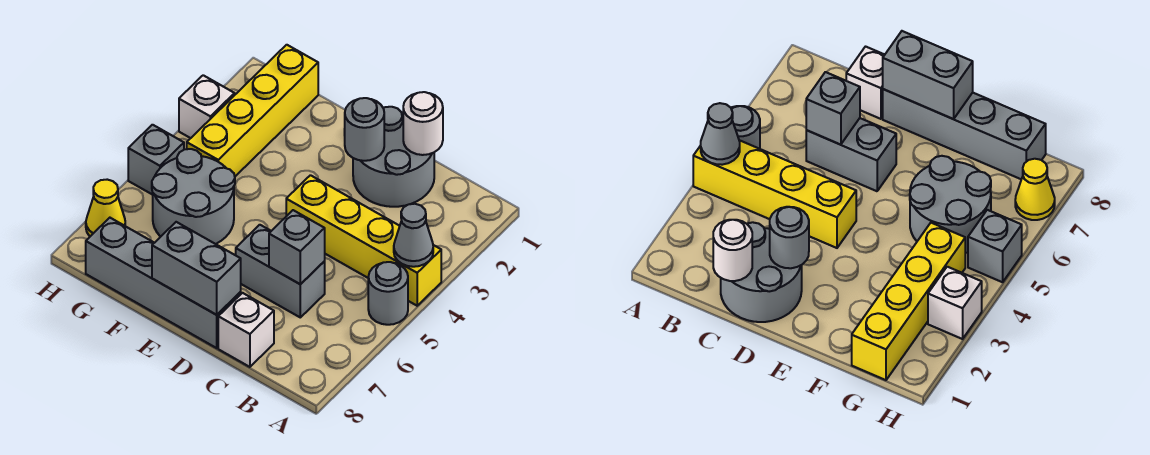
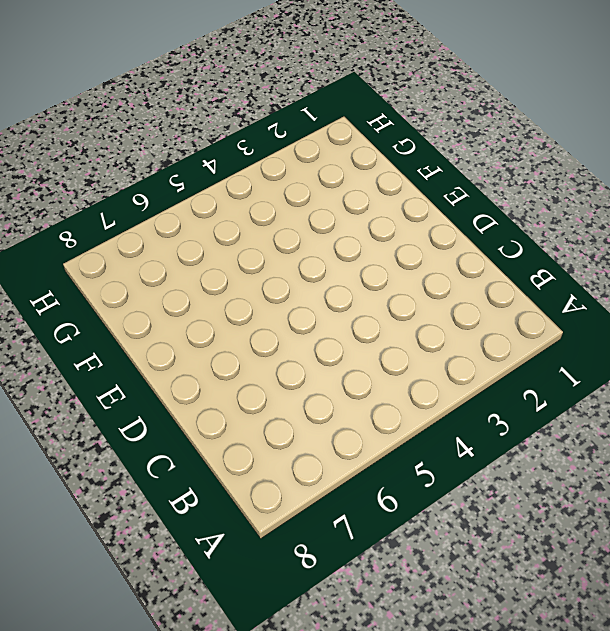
none -> yellow brick A4:D4 level 1
none -> grey round brick A5 level 1
none -> grey round brick C1:D2 level 1

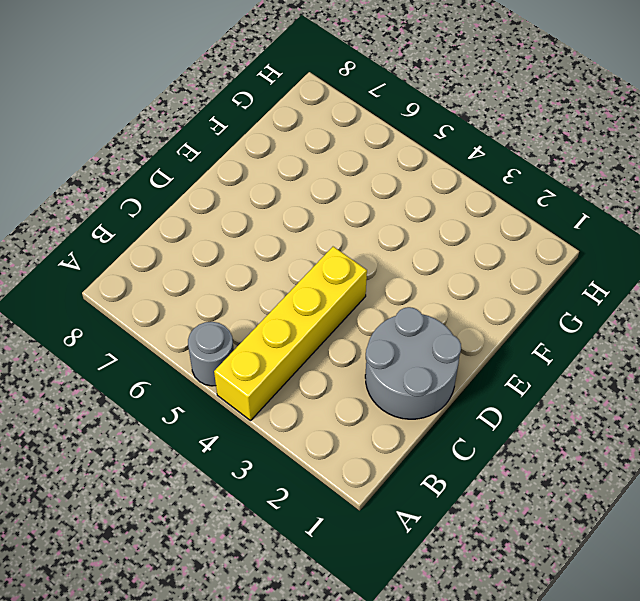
none -> grey brick C6:D6 level 1
none -> white brick C8 level 1
none -> grey brick D8:G8 level 1

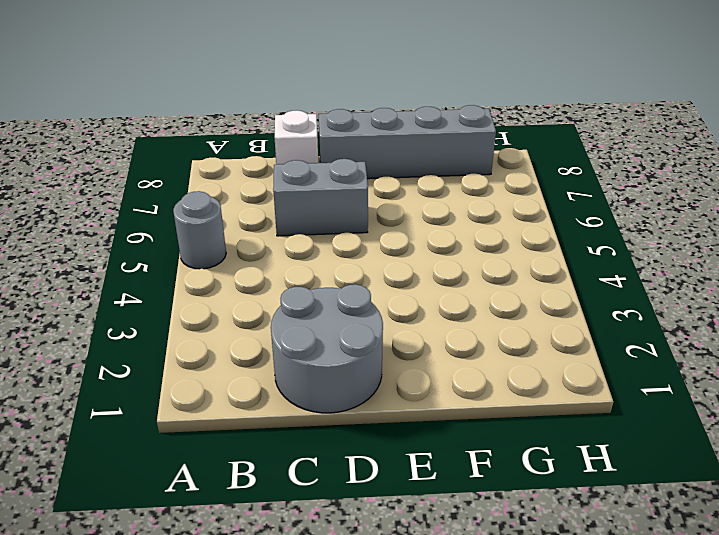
none -> yellow brick A4:D4 level 1
none -> grey round brick F5:G6 level 1
none -> yellow brick G1:G4 level 1

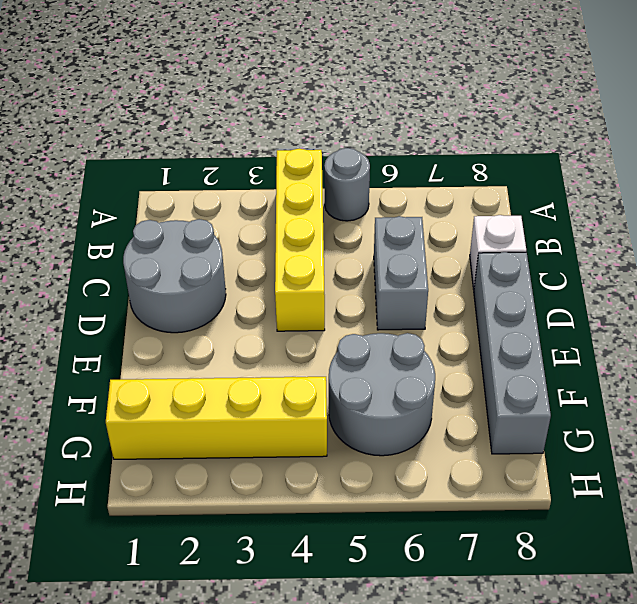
none -> white brick H3 level 1
none -> grey brick H5 level 1
none -> yellow cone H7 level 1

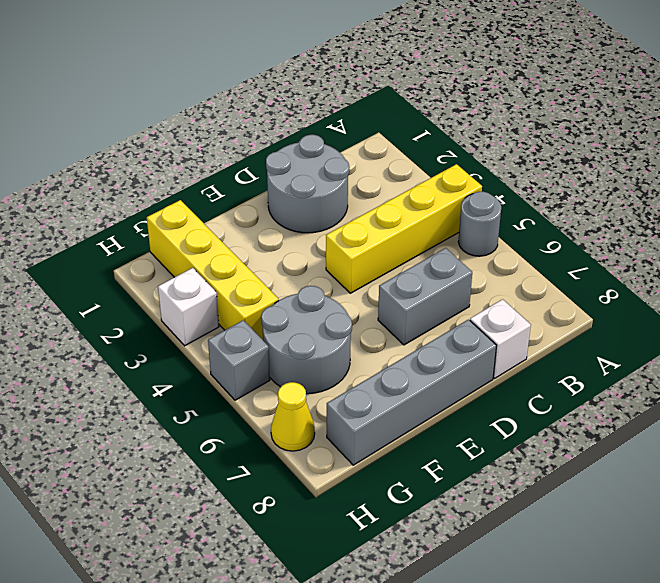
none -> grey cone A4 level 2
none -> white round brick C1 level 2
none -> grey brick C6 level 2

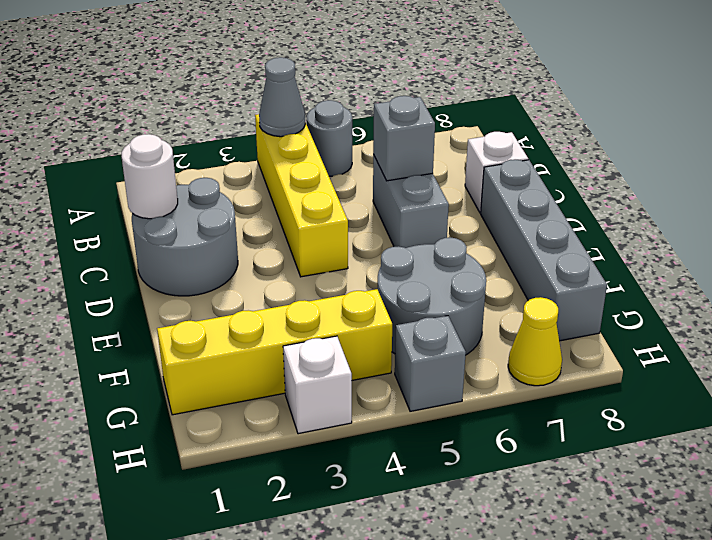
none -> grey round brick D2 level 2
none -> grey brick D8:E8 level 2

